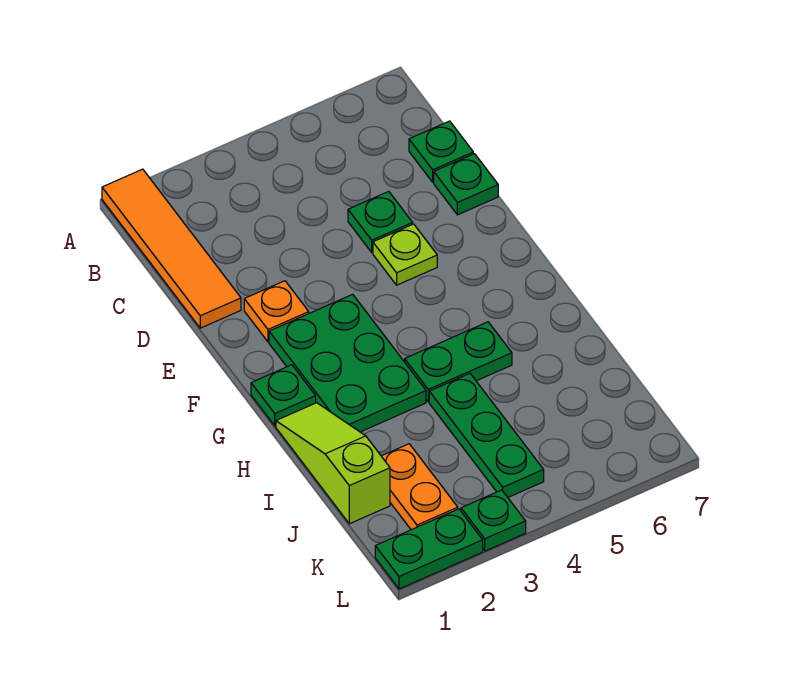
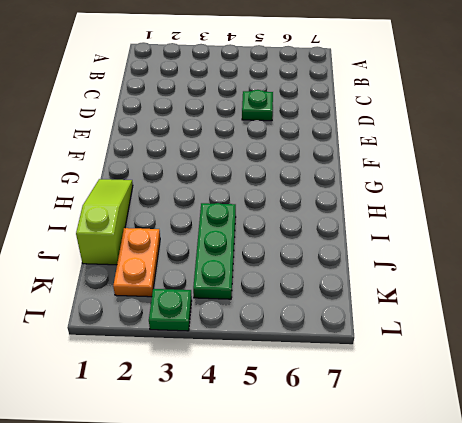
none -> orange tile A1:D1 level 1
none -> green plate C7 level 1
none -> green plate D7 level 1

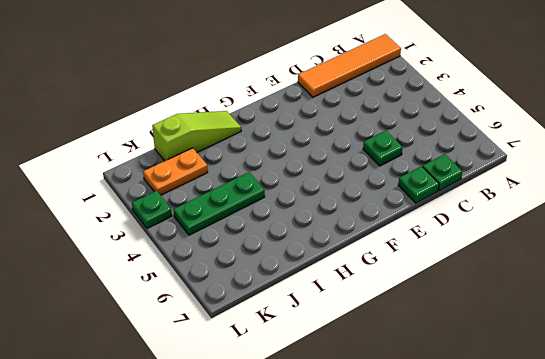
none -> orange plate E2 level 1
none -> lime plate E5 level 1
none -> green plate F2:H3 level 1

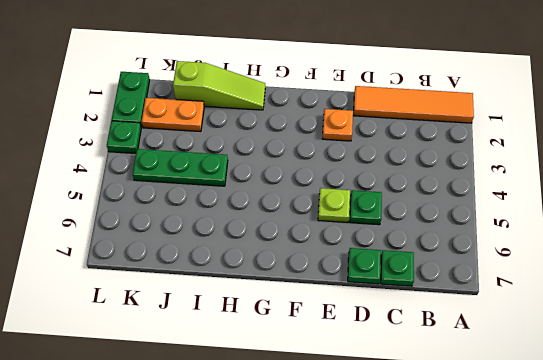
none -> green plate F2:H3 level 1
none -> green plate G1 level 1
none -> green plate H4:H5 level 1

